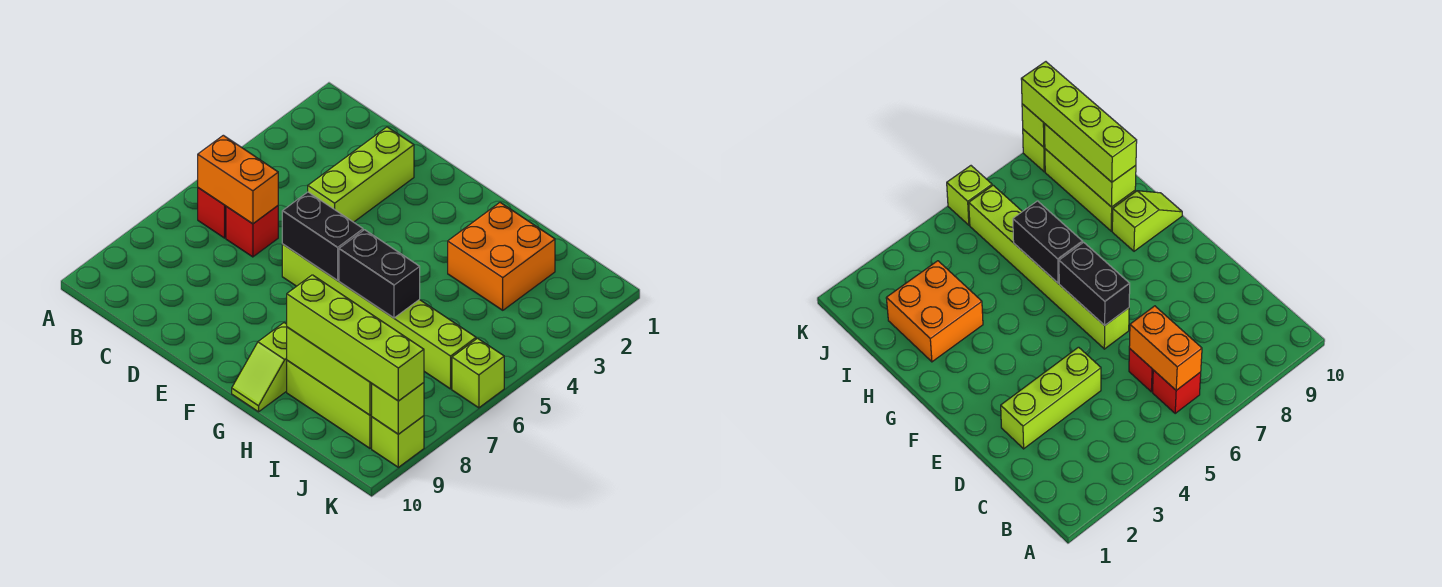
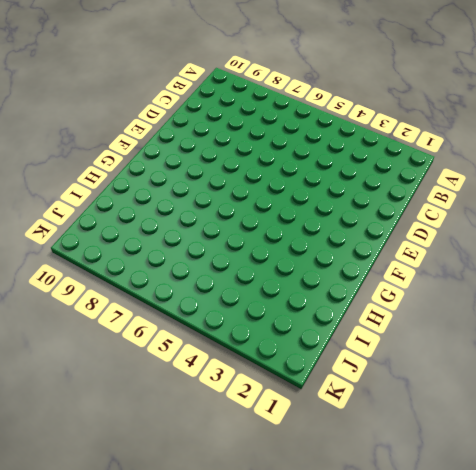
none -> red brick B6 level 1
none -> red brick C6 level 1
none -> lime brick D2:D4 level 1

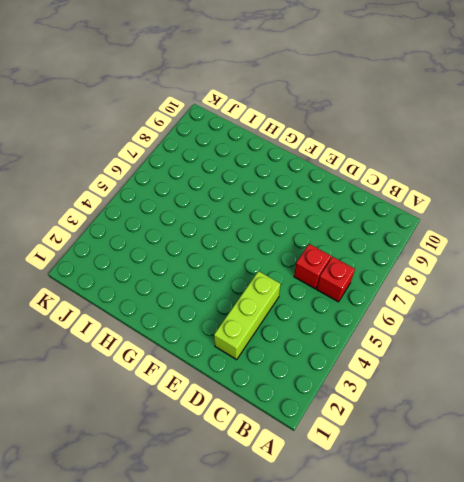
none -> lime brick E6:J6 level 1
none -> lime slope G9:G10 level 1 top 9
none -> orange brick H2:I3 level 1

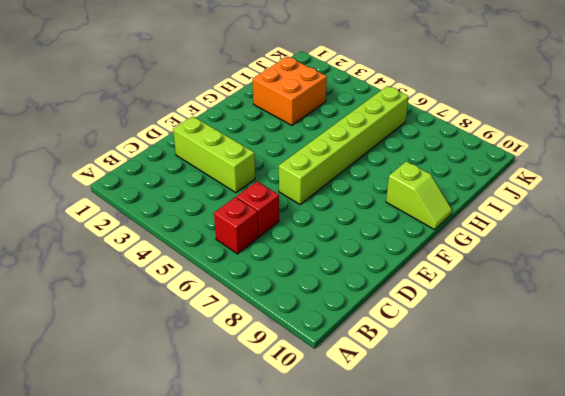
none -> lime brick H9:J9 level 1
none -> lime brick K6 level 1
none -> lime brick K9 level 1

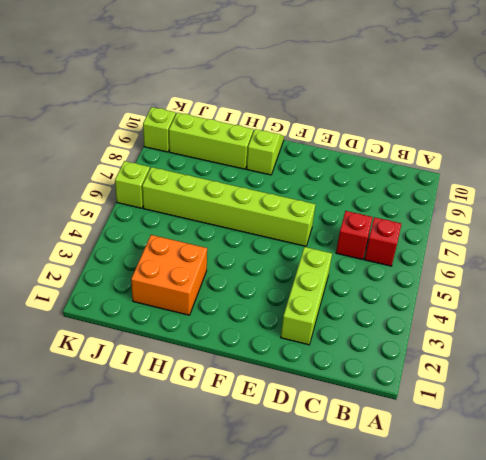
none -> orange brick B6:C6 level 2
none -> black brick E6:F6 level 2
none -> black brick G6:H6 level 2

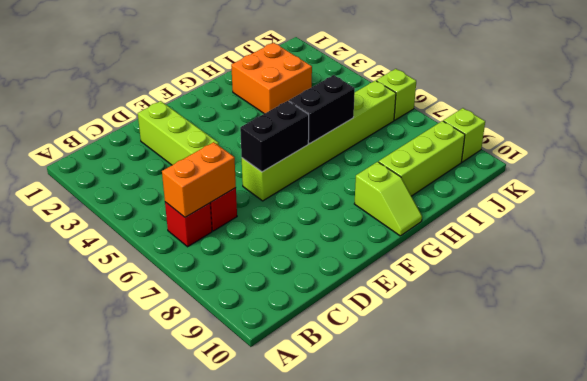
none -> lime brick H9:J9 level 2
none -> lime brick K9 level 2
none -> lime brick H9:K9 level 3

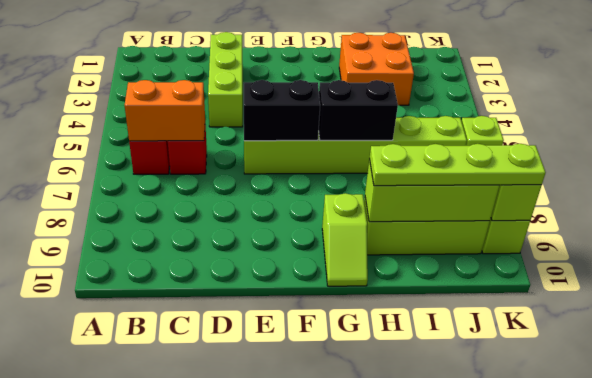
lime plate H9:K9 level 3 -> lime brick H9:K9 level 3

